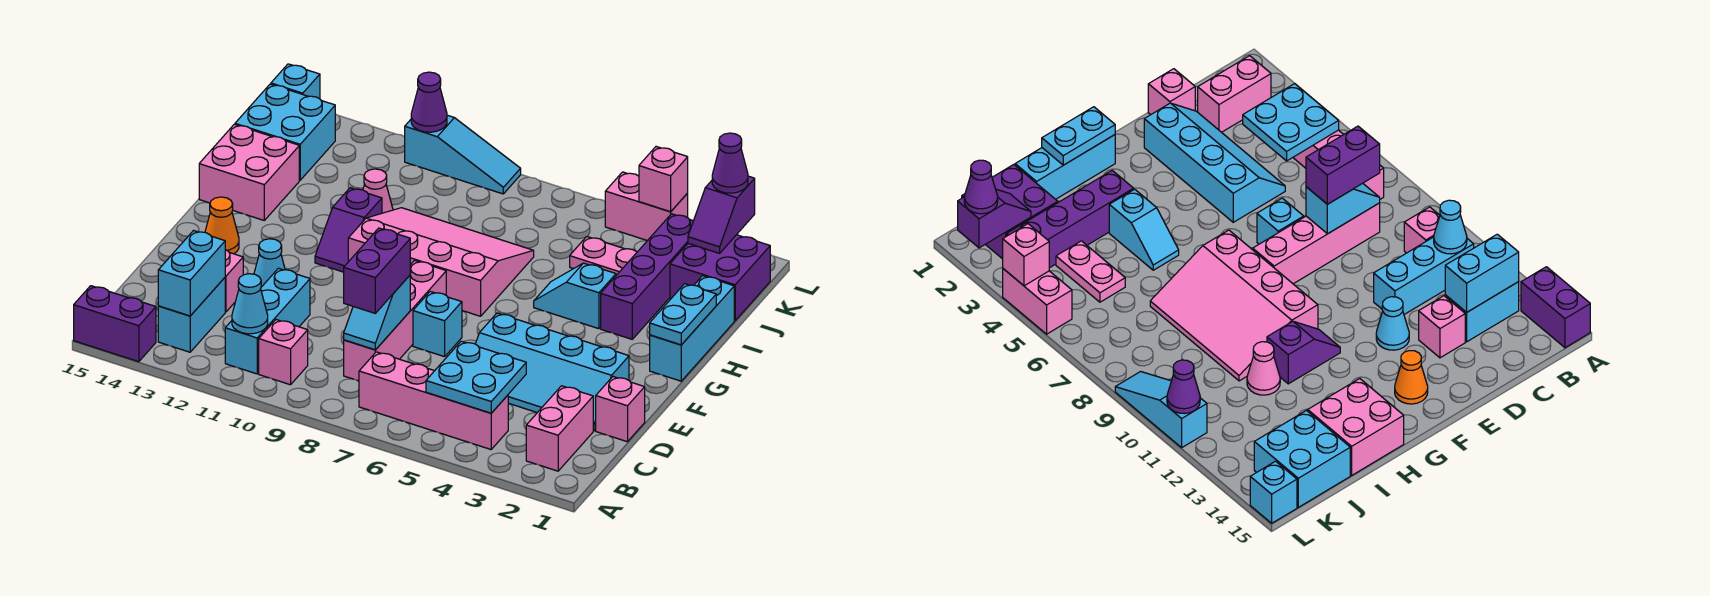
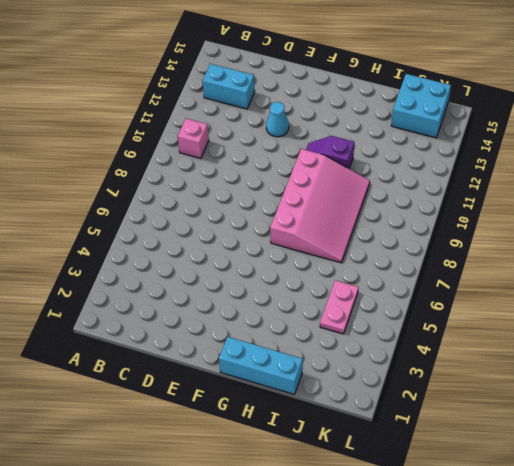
none -> purple brick A14:A15 level 1
none -> pink brick B2:C2 level 1
none -> pink brick B4:B7 level 1
none -> cyan brick B11:D11 level 1

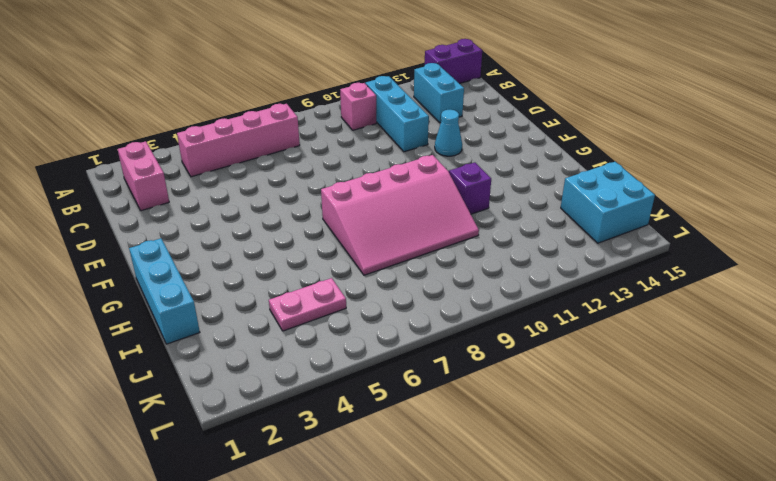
none -> pink brick C8:F8 level 1
none -> pink brick D1 level 1
none -> cyan slope D2:E5 level 1 top E
none -> pink brick D13 level 1

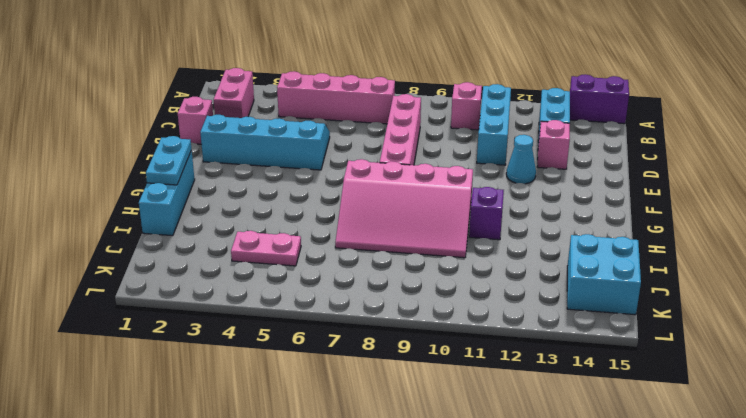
none -> cyan brick E7 level 1
none -> orange cone F14 level 1
none -> purple brick H3:K3 level 1
none -> cyan slope H4:H5 level 1 top 4

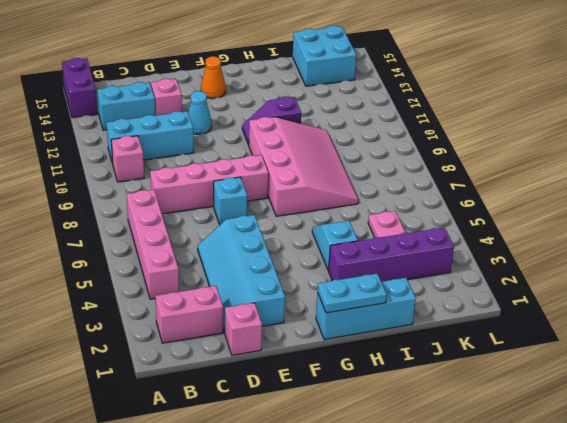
none -> pink brick H14:I15 level 1
none -> pink cone I11 level 1
none -> purple brick J1:K2 level 1
none -> pink brick L4:L5 level 1

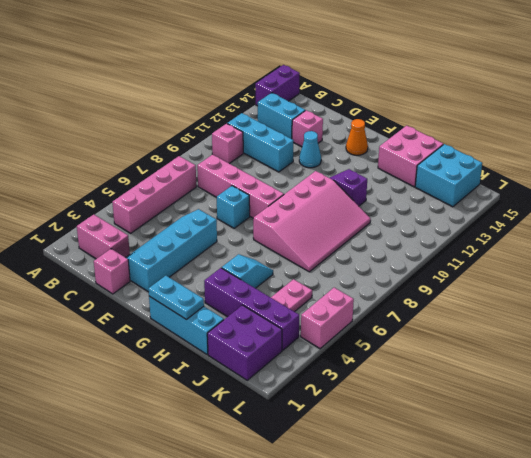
none -> pink cone I11 level 1
none -> cyan slope L9:L11 level 1 top 11
none -> cyan brick L15 level 1
none -> cyan plate B4:C5 level 2

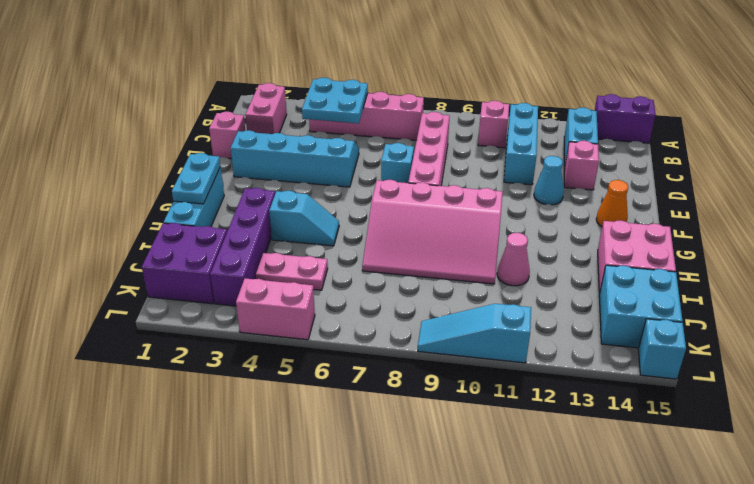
none -> purple slope G11:H11 level 1 top H
none -> cyan cone B11 level 2
none -> cyan brick B13:C13 level 2
none -> cyan slope C8:D8 level 2 top D

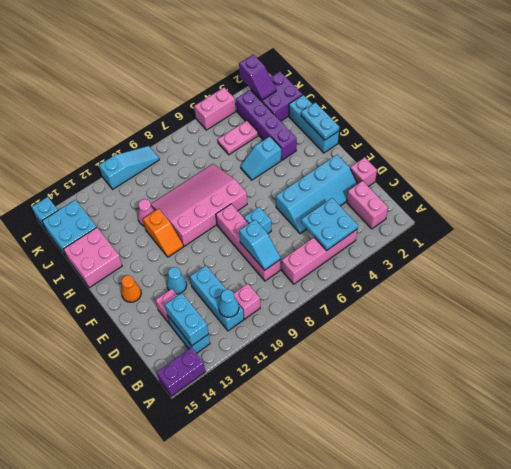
orange slope G11:H11 level 1 top H -> purple slope G11:H11 level 1 top H
none -> pink brick L4 level 2
none -> purple cone L11 level 2
none -> purple brick C8:D8 level 3
none -> purple cone L2 level 3

